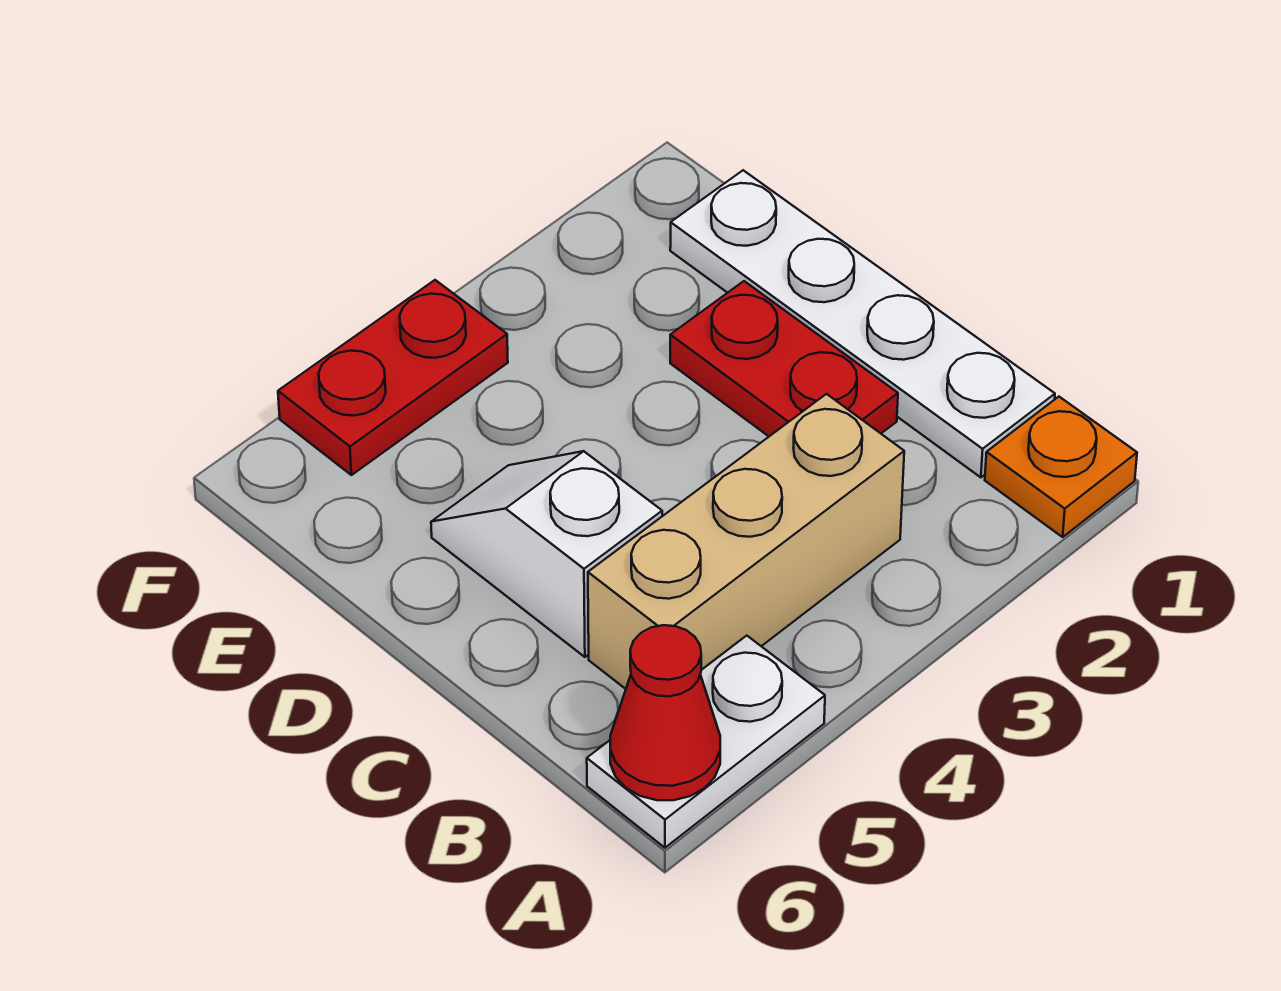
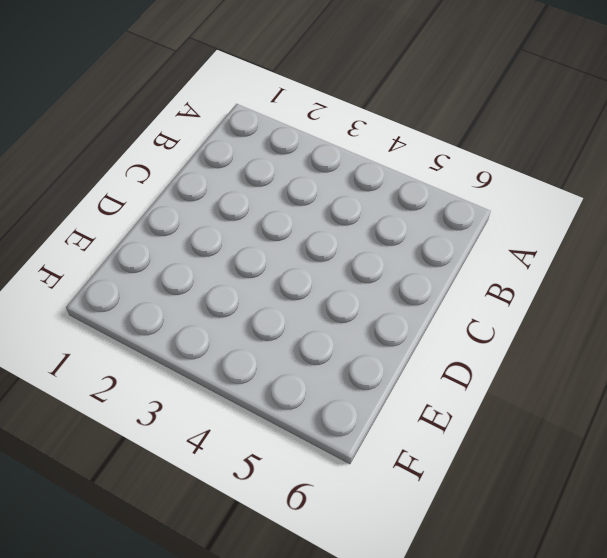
none -> orange plate A1 level 1
none -> white plate A5:A6 level 1

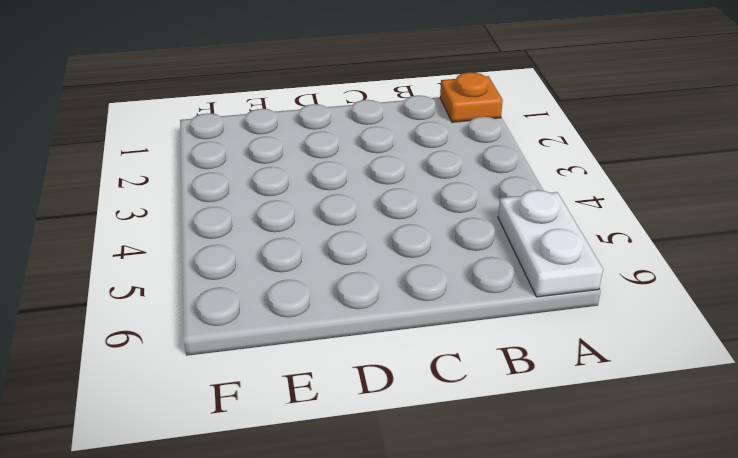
none -> white plate B1:E1 level 1
none -> tan brick B3:B5 level 1

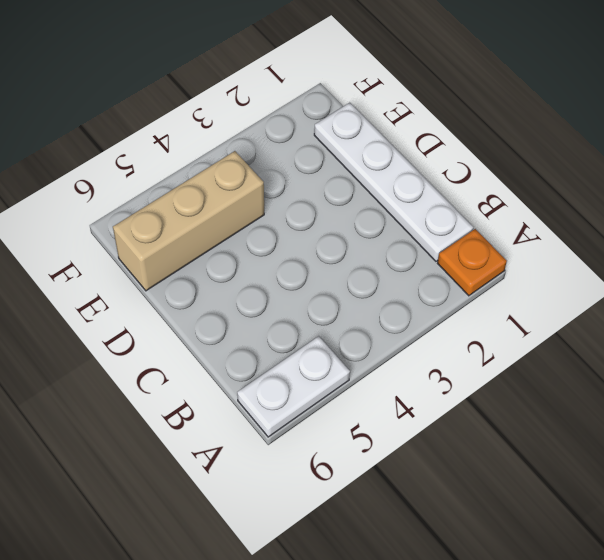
tan brick E4:E6 level 1 -> tan brick B3:B5 level 1
none -> red plate C2:D2 level 1
none -> white slope C5:D5 level 1 top C

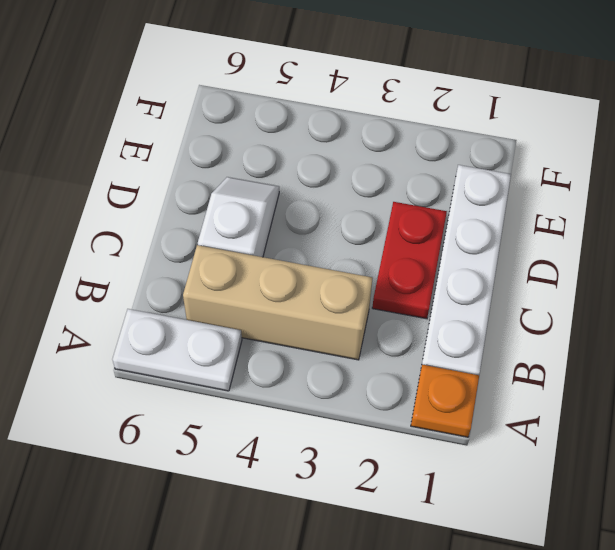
none -> red plate F4:F5 level 1
none -> red cone A6 level 2

